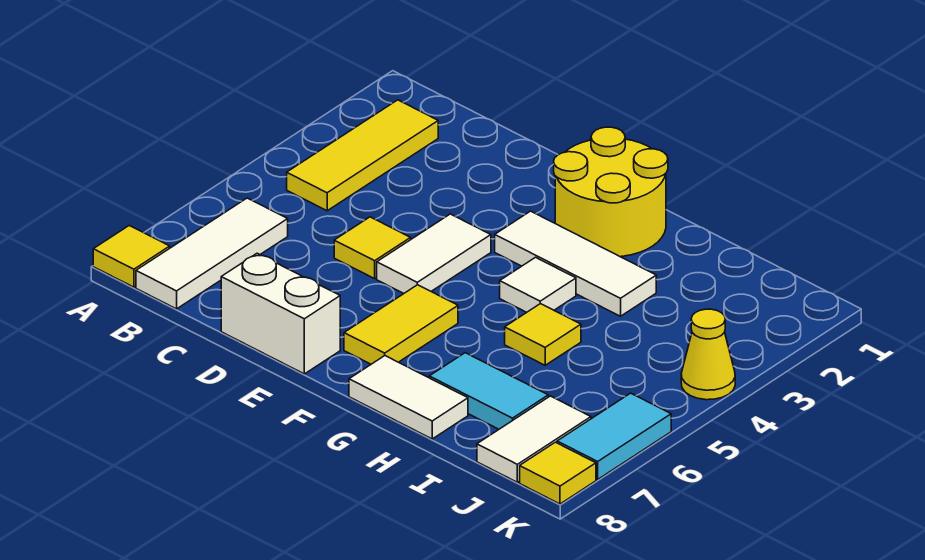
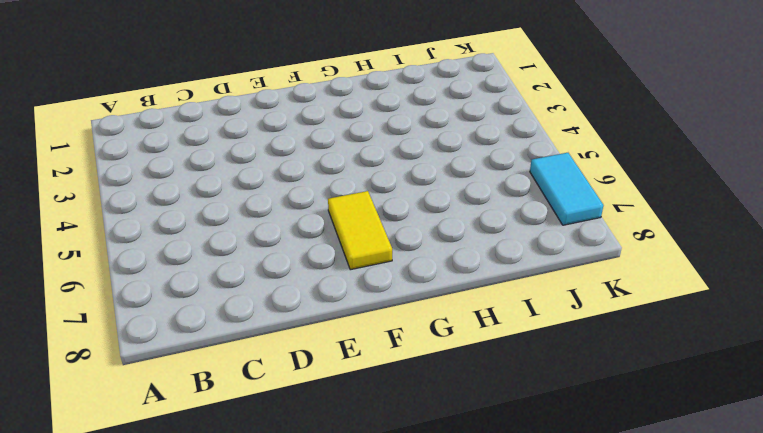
none -> yellow tile A8 level 1
none -> yellow tile B2:B4 level 1
none -> white tile B6:B8 level 1

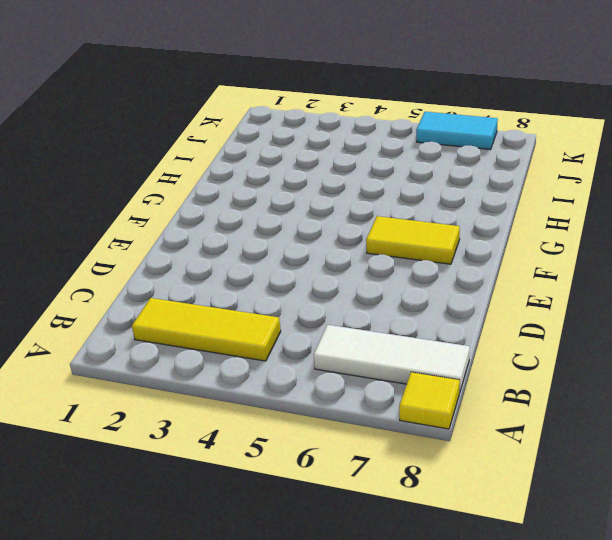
none -> yellow tile D5 level 1
none -> white brick D8:E8 level 1
none -> white tile E4:E5 level 1

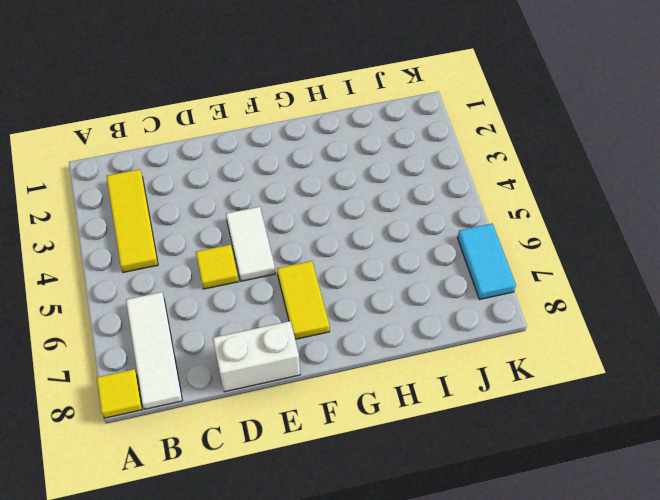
none -> yellow round brick F1:G2 level 1
none -> white tile F3:H3 level 1
none -> white tile G4 level 1

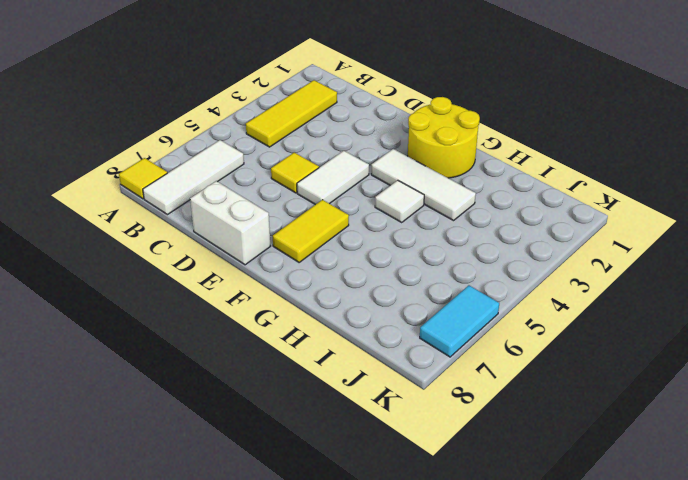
none -> white tile G8:H8 level 1
none -> yellow tile H5 level 1
none -> cyan tile H7:I7 level 1

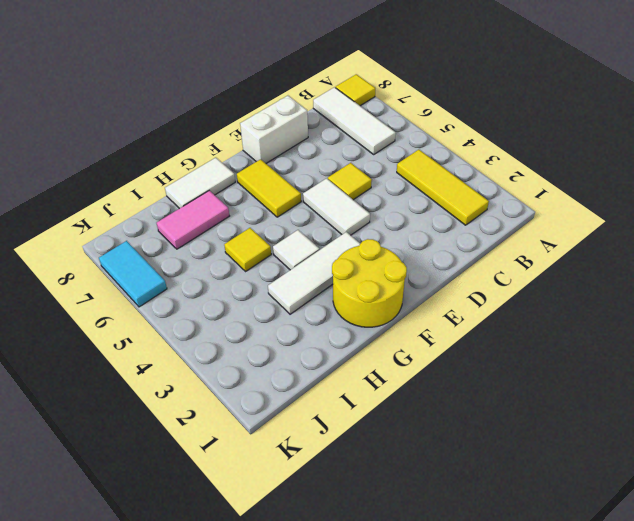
pink tile H7:I7 level 1 -> cyan tile H7:I7 level 1
none -> white tile J7:J8 level 1
none -> yellow cone K4 level 1
none -> yellow tile K8 level 1

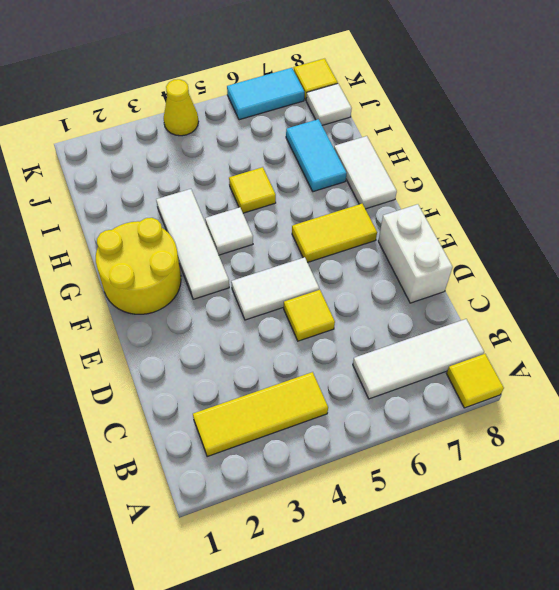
white tile J8 level 1 -> white tile J7:J8 level 1

